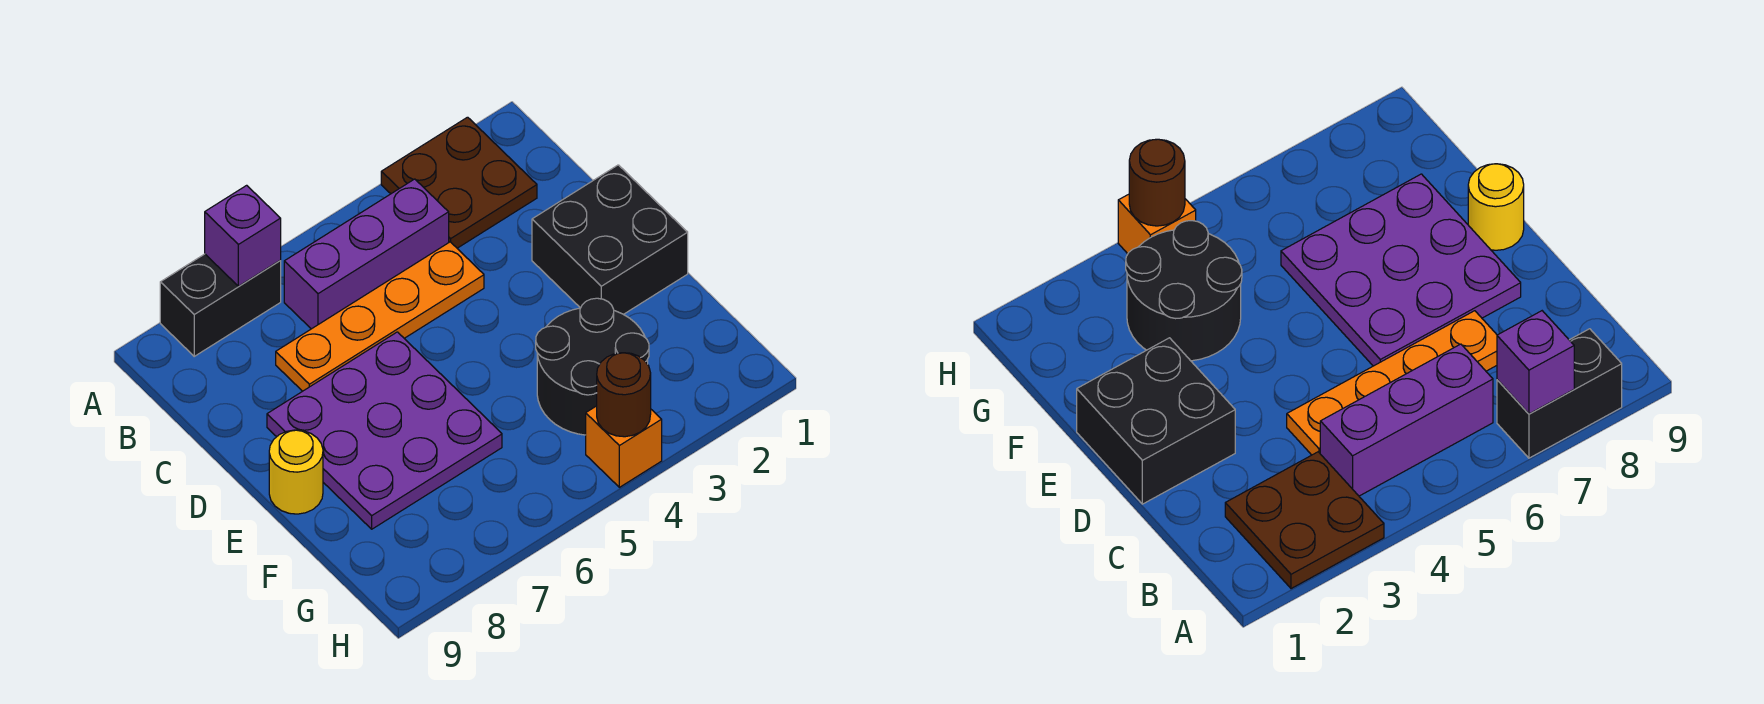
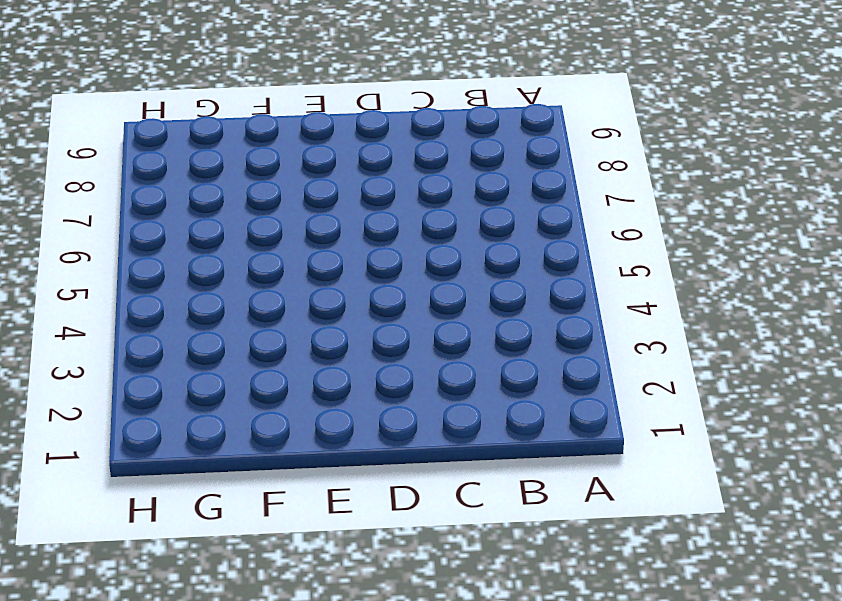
none -> brown plate A2:B3 level 1
none -> black brick A7:A8 level 1

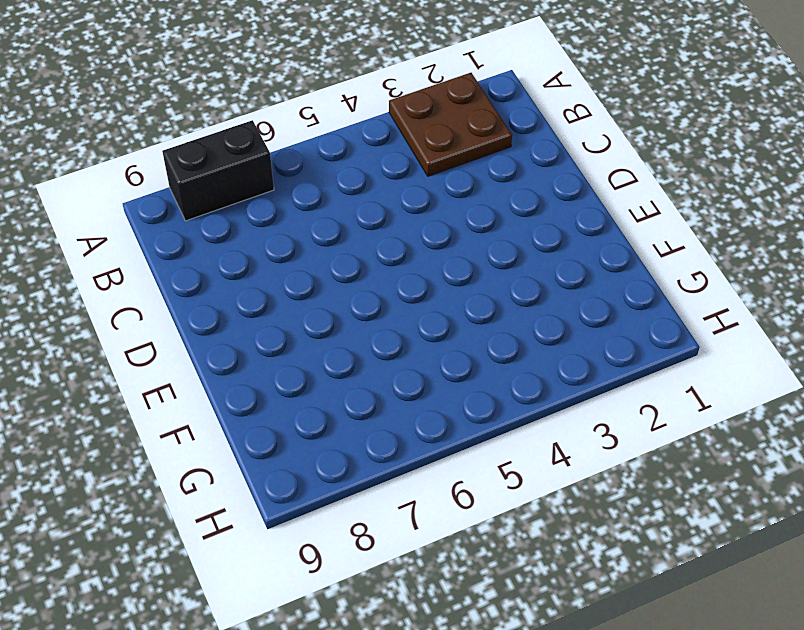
none -> purple brick B4:B6 level 1
none -> orange plate C4:C7 level 1

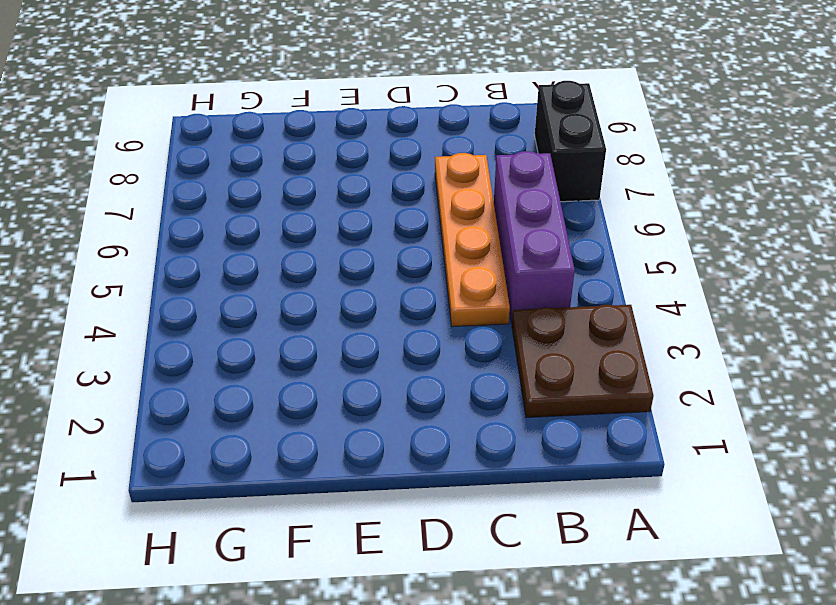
none -> black brick D1:E2 level 1
none -> purple plate D6:F8 level 1

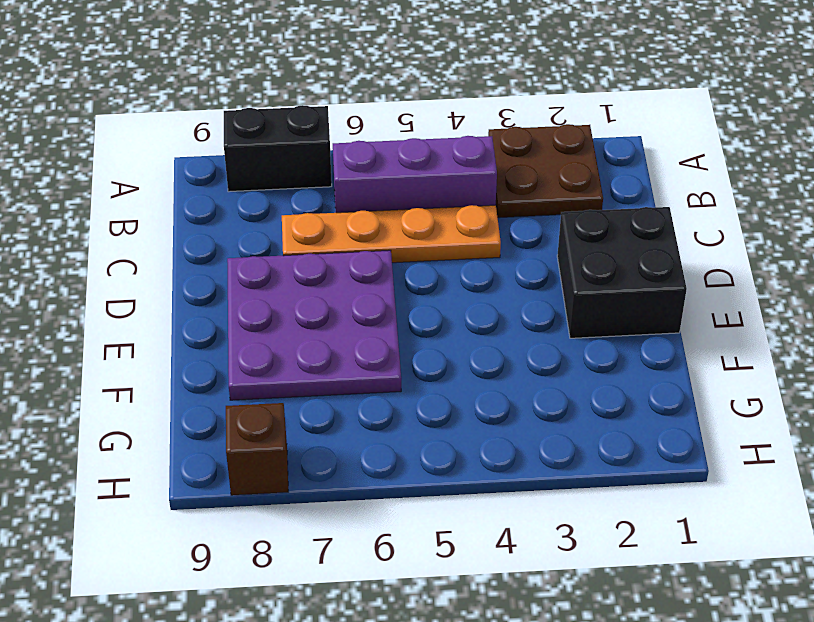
brown brick H8 level 1 -> none
none -> yellow round brick E9 level 1
none -> black round brick F3:G4 level 1

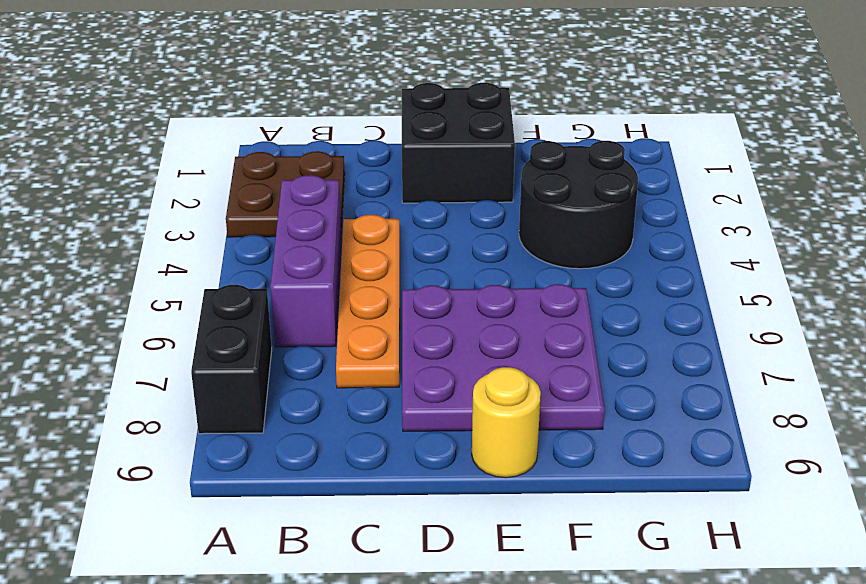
none -> orange brick H4 level 1
none -> purple brick A7 level 2

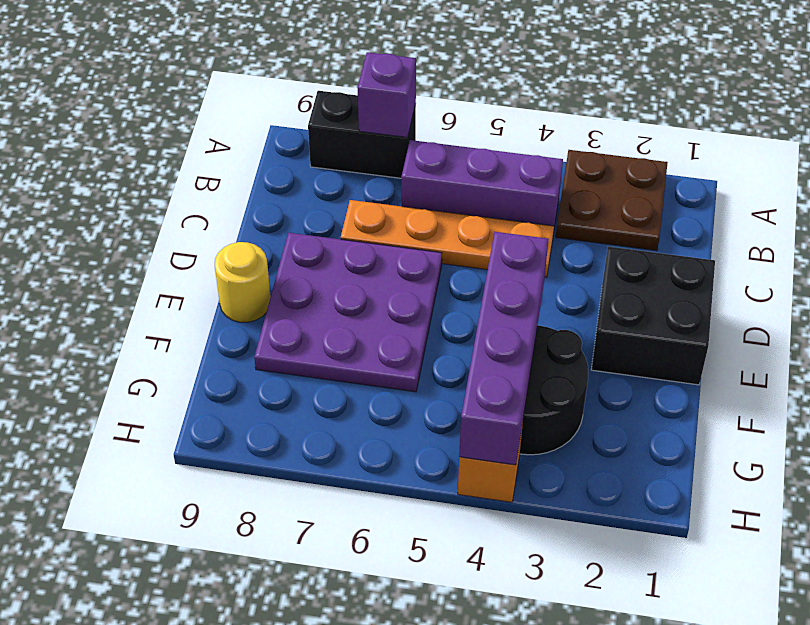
purple brick E4:H4 level 2 -> brown round brick H4 level 2

